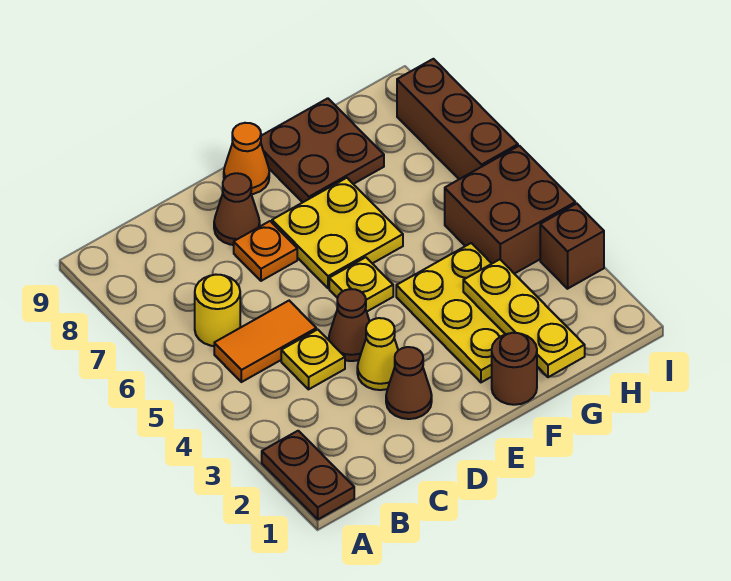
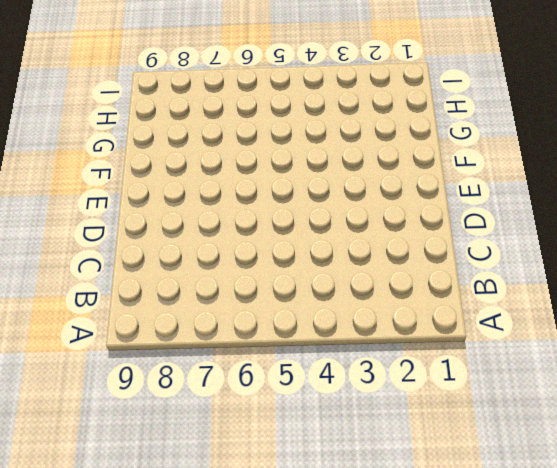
none -> brown plate A1:A2 level 1
none -> orange tile B5:C5 level 1
none -> yellow round brick B6 level 1

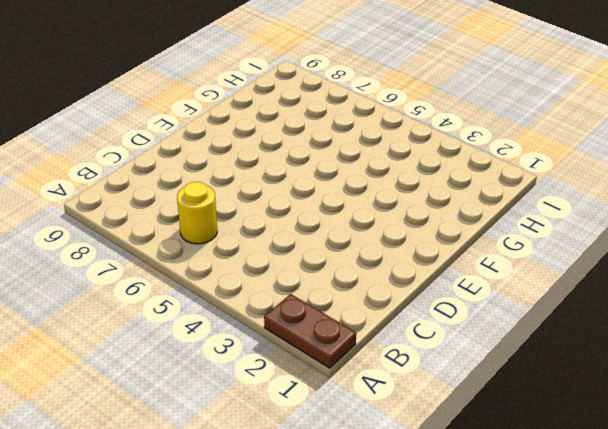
none -> orange tile B5:C5 level 1
none -> yellow plate C4 level 1
none -> brown cone D2 level 1

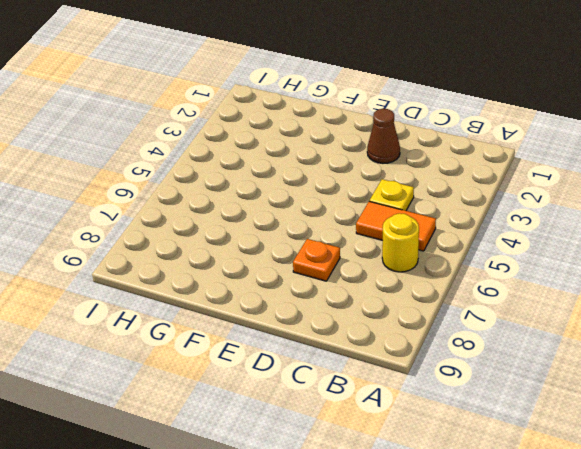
none -> brown plate A1:A2 level 1
none -> yellow cone D3 level 1
none -> brown cone D4 level 1

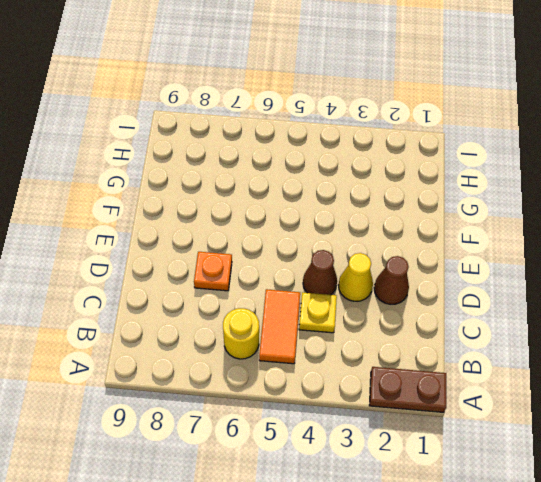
none -> brown cone D8 level 1
none -> yellow plate E5 level 1
none -> yellow plate E6:F7 level 1

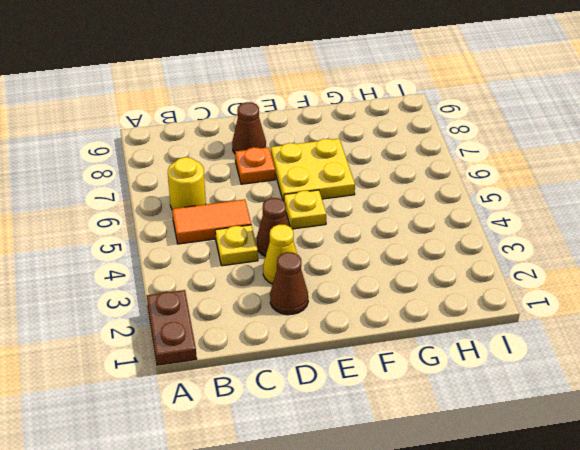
none -> orange cone E9 level 1
none -> brown round brick F1 level 1
none -> yellow plate F2:G4 level 1

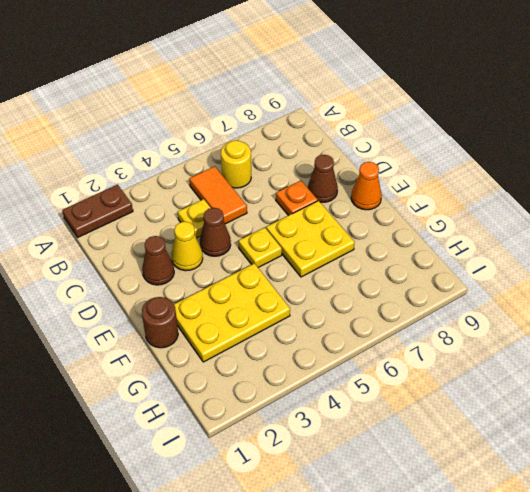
none -> brown plate F8:G9 level 1
none -> brown brick H4:I5 level 1
none -> brown brick I3 level 1

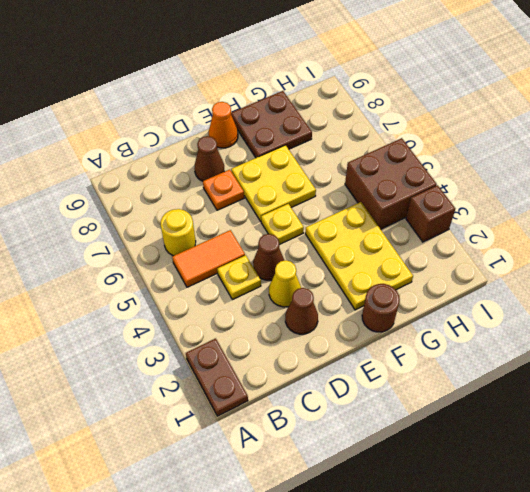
none -> brown brick I6:I8 level 1
none -> yellow plate G1:G3 level 2

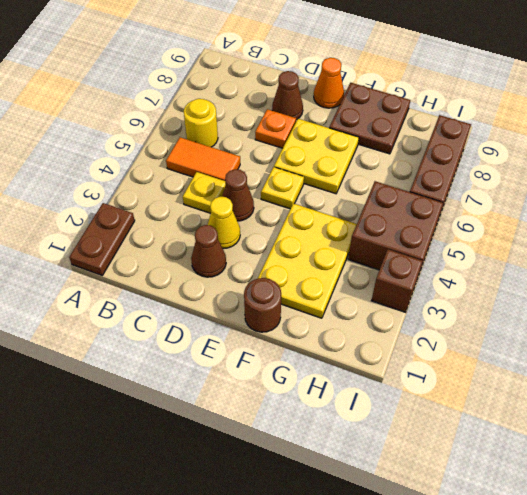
none -> yellow plate G1:G3 level 2

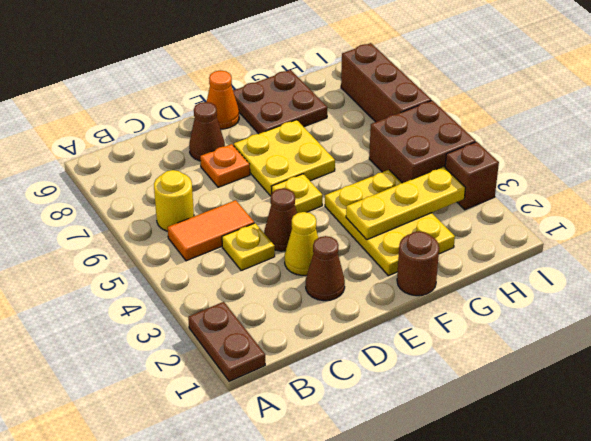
yellow plate F3:H3 level 2 -> yellow plate G1:G3 level 2

